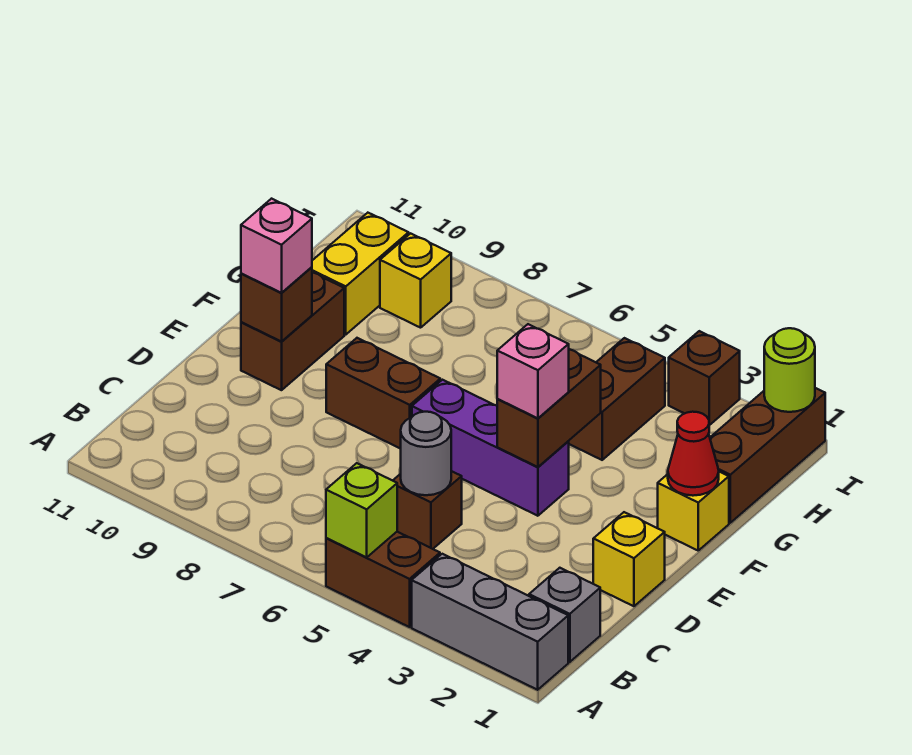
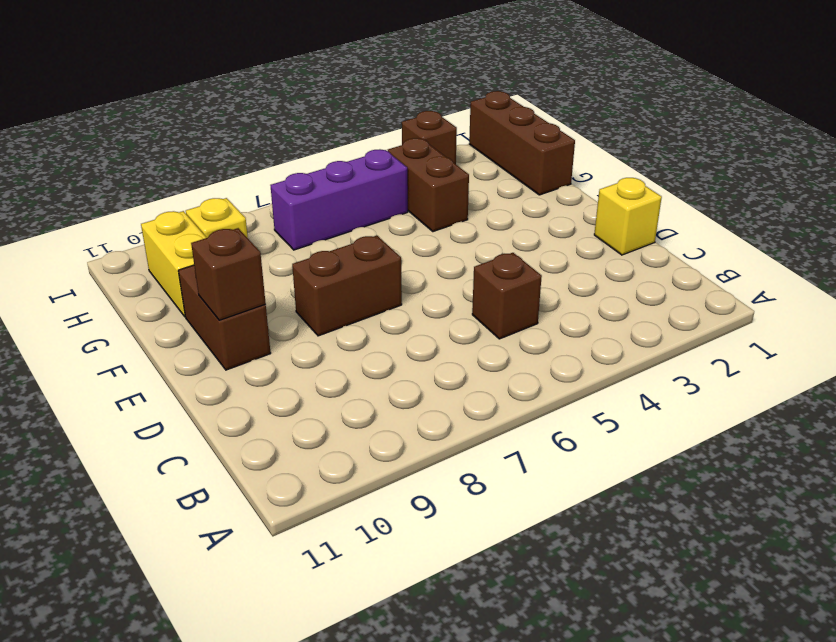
purple brick H5:H7 level 1 -> purple brick E4:E6 level 1
none -> grey brick A1:A3 level 1
none -> brown brick A4:A5 level 1
none -> grey brick B1 level 1

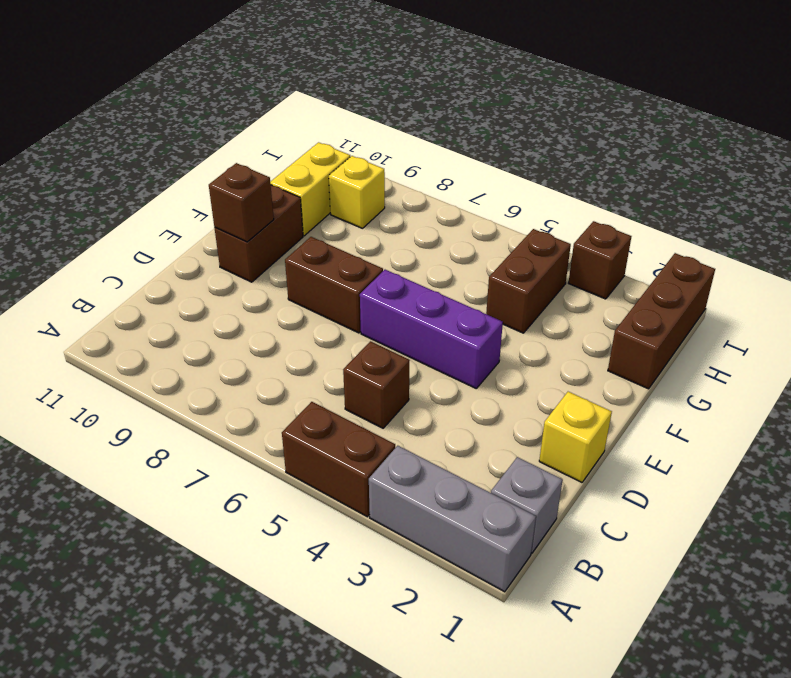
none -> yellow brick F1 level 1
none -> lime brick A5 level 2
none -> grey round brick C5 level 2

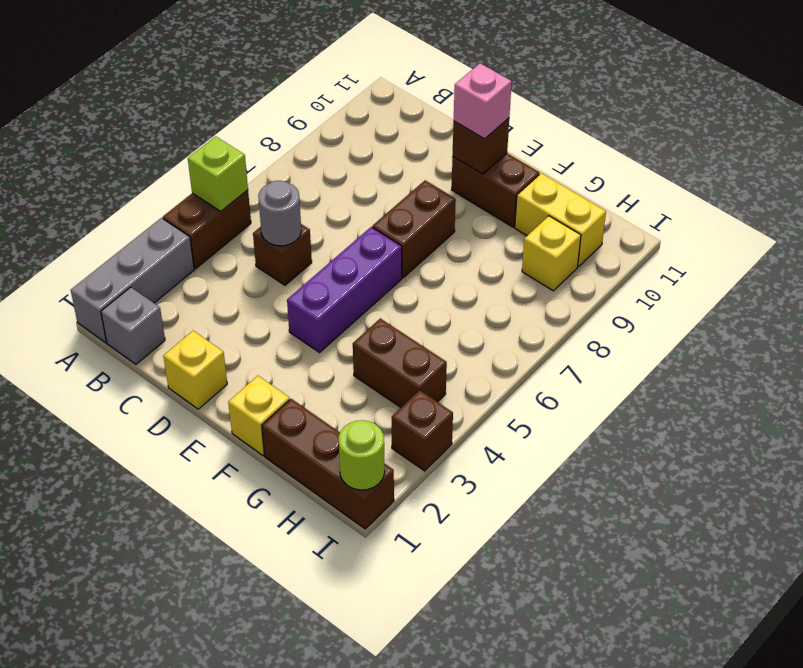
none -> brown brick E4:F4 level 2
none -> red cone F1 level 2
none -> pink brick E4 level 3

